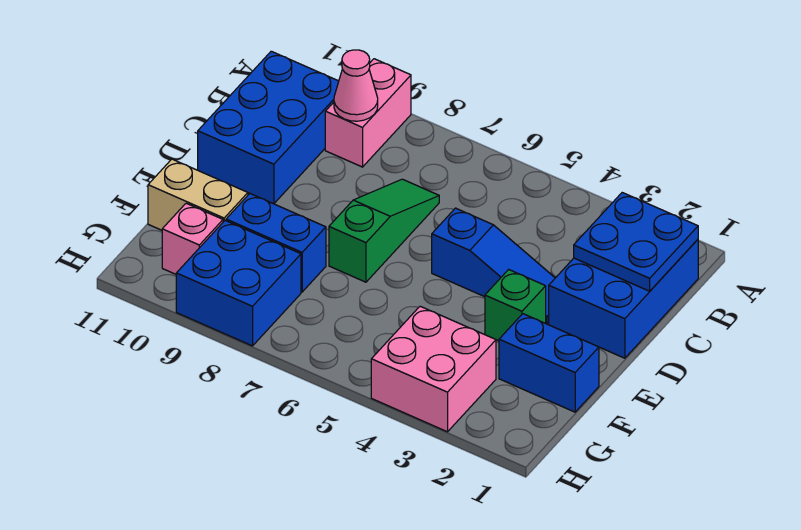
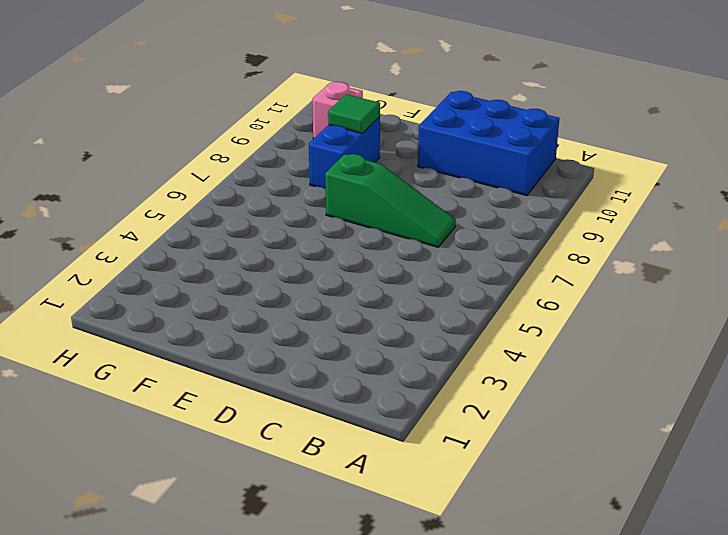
green tile F9 level 2 -> none
none -> pink brick A9:B9 level 1
none -> blue brick B1:D2 level 1
none -> blue slope D3:D5 level 1 top 5

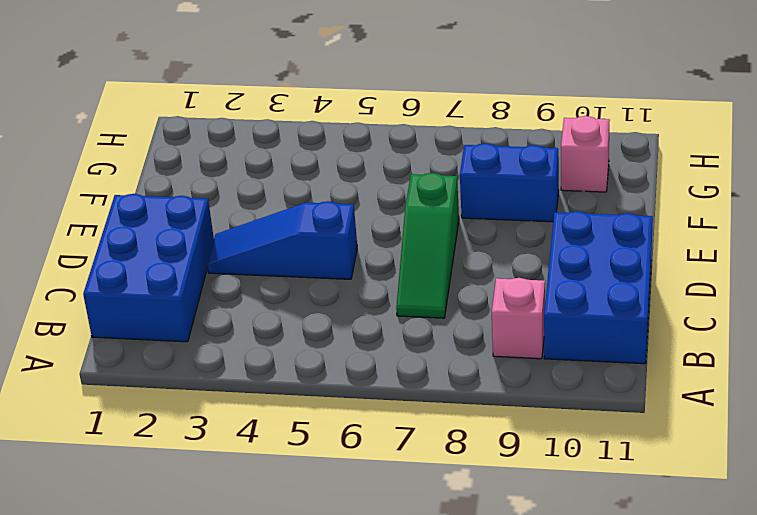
pink brick B9 level 1 -> pink brick A9:B9 level 1
none -> green brick E3 level 1
none -> blue brick F1:F2 level 1
none -> tan brick F10:F11 level 1

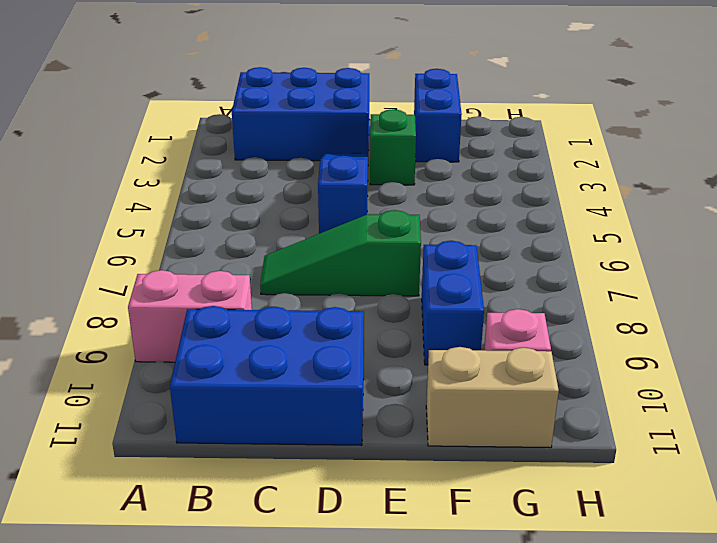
tan brick F11:G11 level 1 -> tan brick F10:F11 level 1
none -> pink brick G3:H4 level 1
none -> blue brick G8:H9 level 1
none -> blue plate B1:C2 level 2

